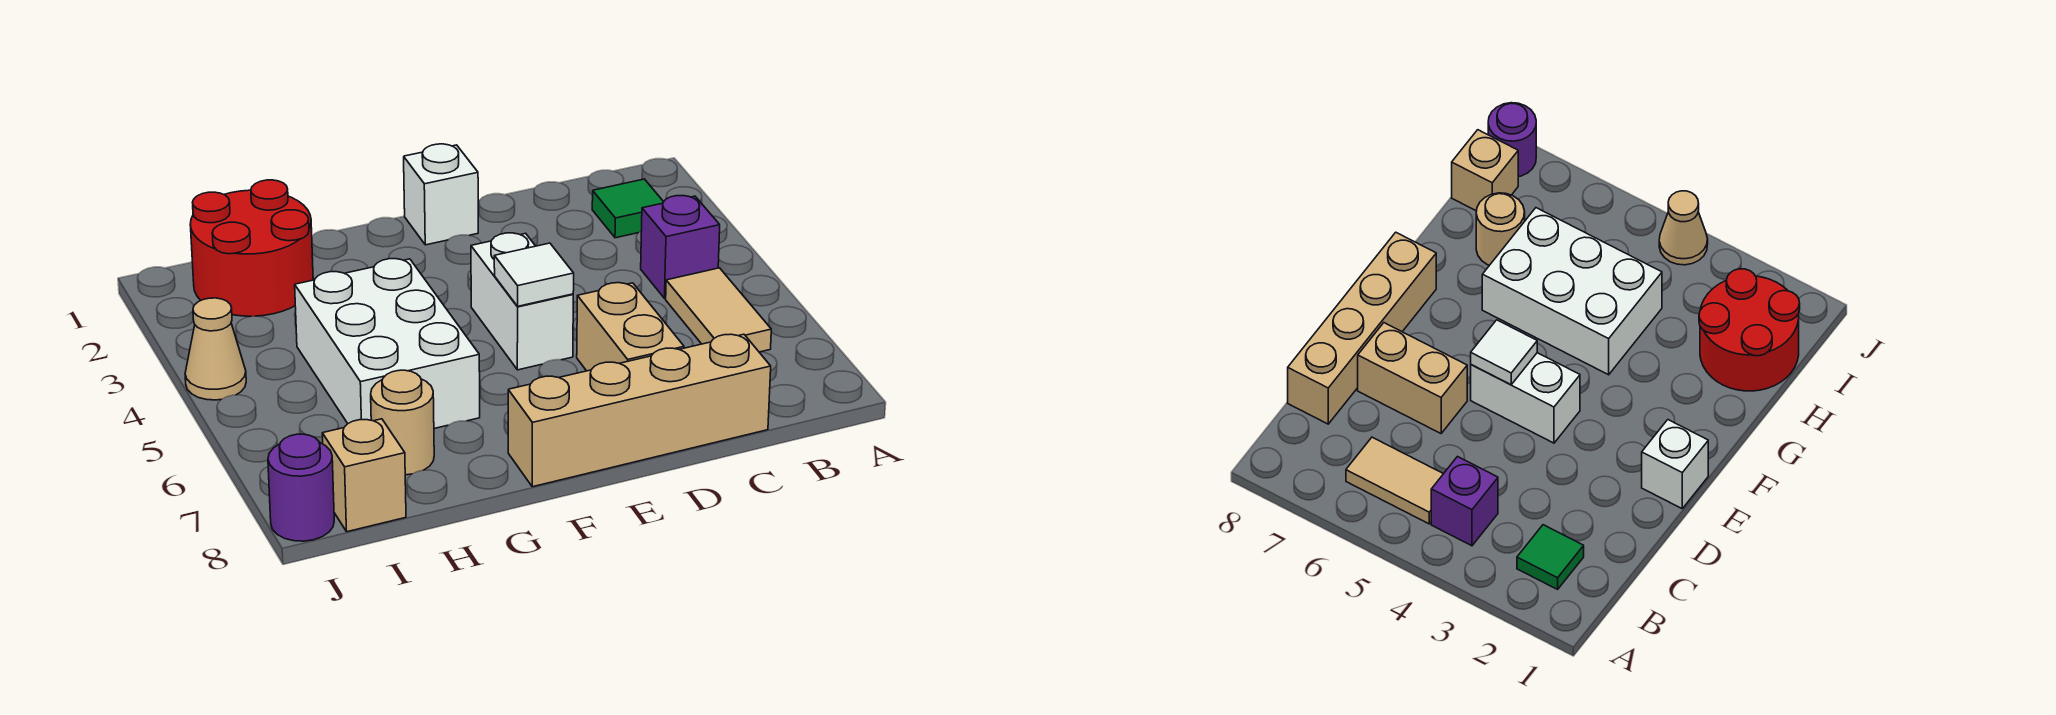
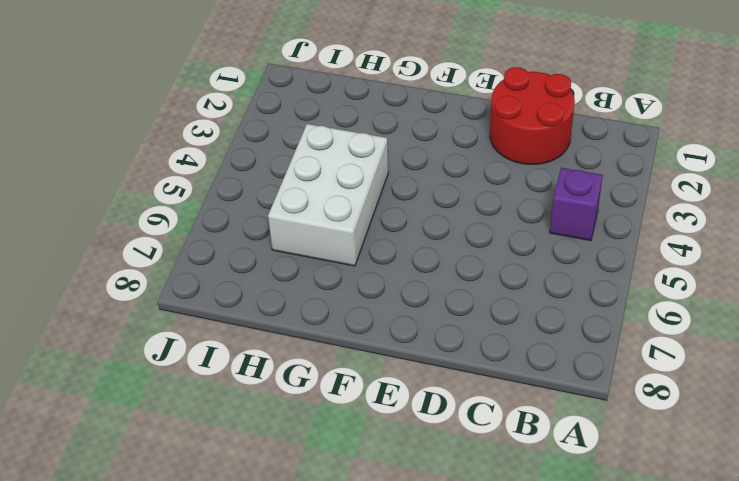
red round brick C1:D2 level 1 -> red round brick H1:I2 level 1
none -> green tile B2 level 1
none -> tan tile B5:B6 level 1
none -> tan brick C8:F8 level 1

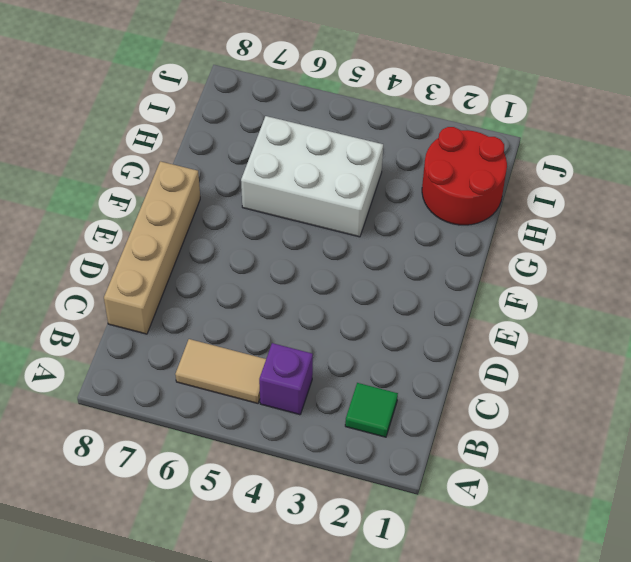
none -> tan brick D6:D7 level 1
none -> white brick E1 level 1
none -> white brick E4:E5 level 1

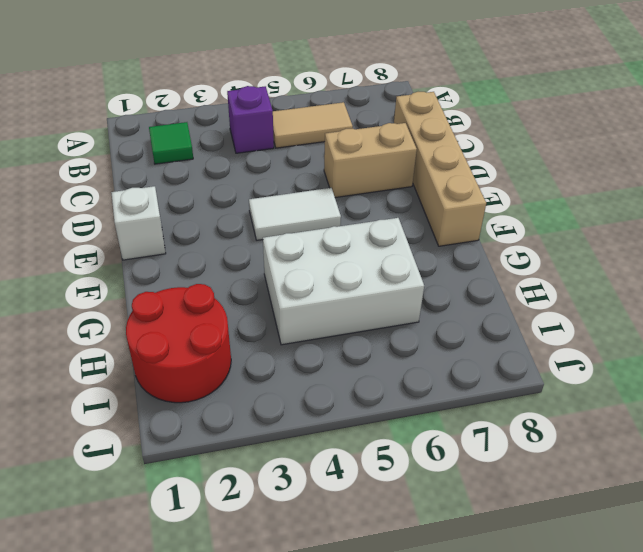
white tile E4:E5 level 1 -> white brick E4:E5 level 1
none -> tan round brick H7 level 1
none -> tan brick I8 level 1
none -> tan cone J4 level 1

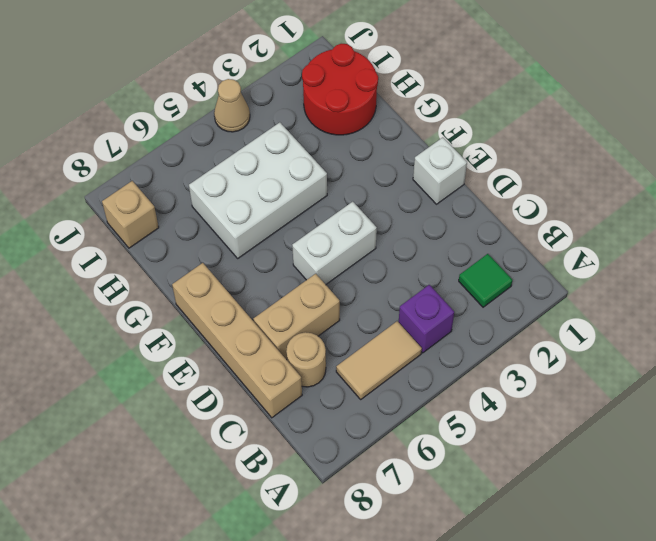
tan round brick C7 level 1 -> tan round brick H7 level 1
none -> purple round brick J8 level 1
none -> white tile E5 level 2

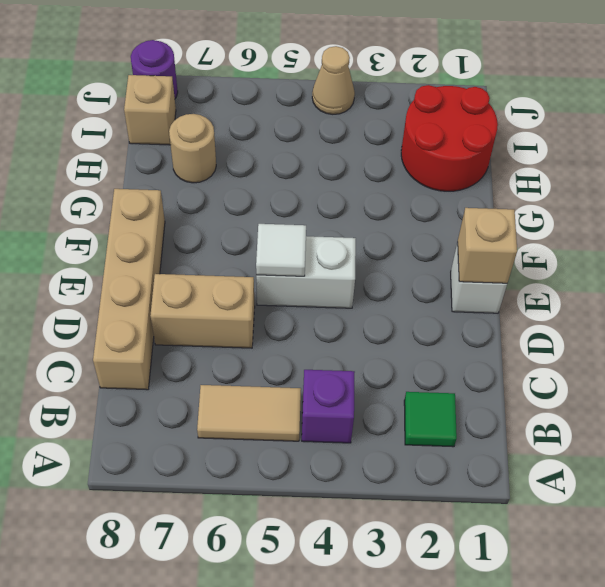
tan brick E1 level 2 -> none
none -> white brick G4:H6 level 1

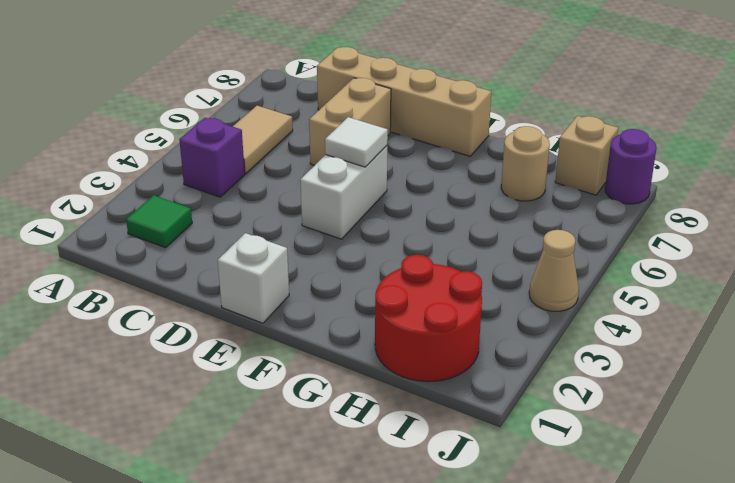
none -> white brick G4:H6 level 1

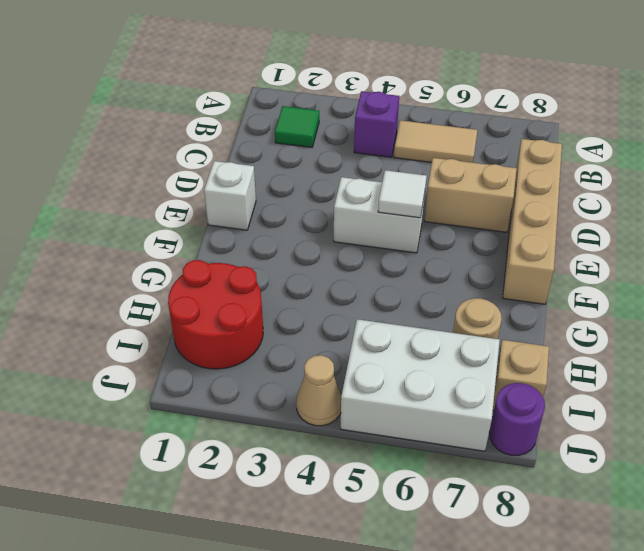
white brick I5:J7 level 1 -> white brick G4:H6 level 1

